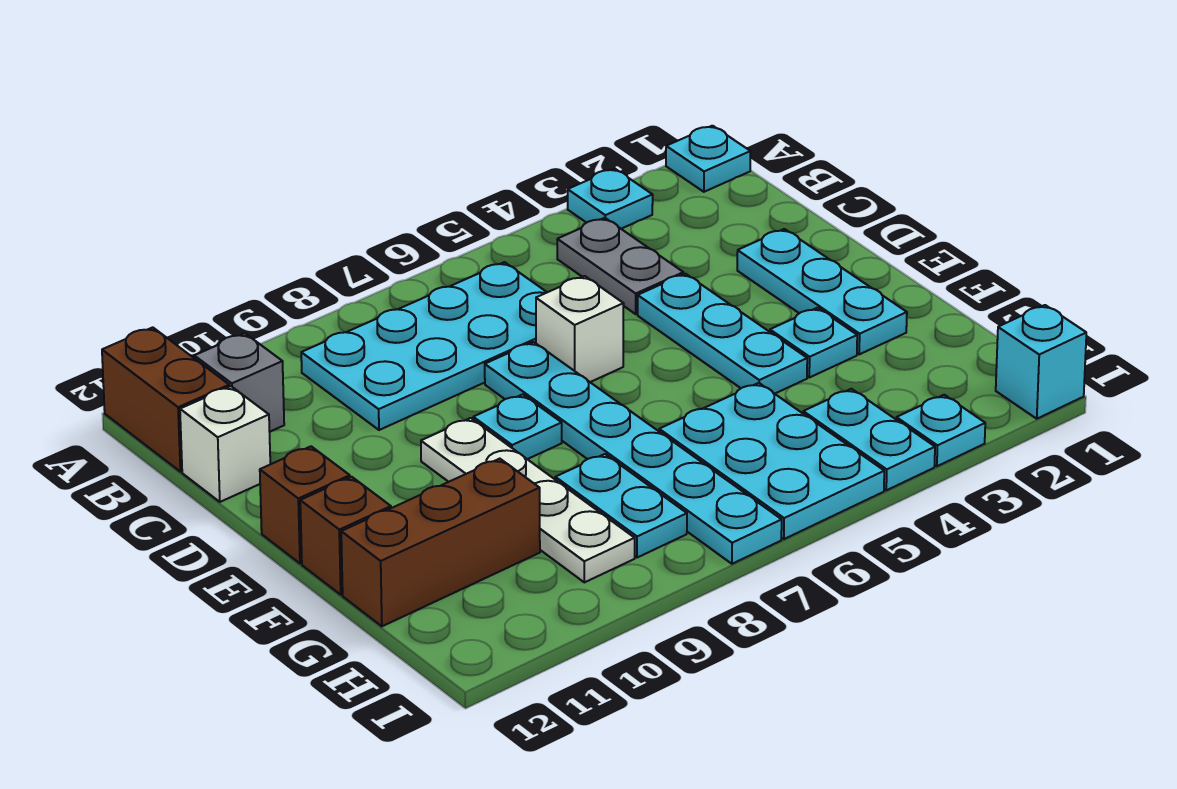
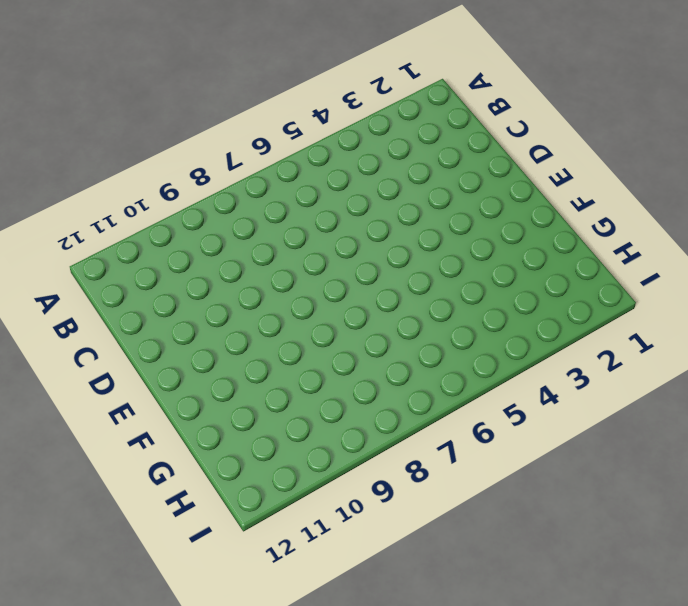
none -> cyan plate A1 level 1
none -> cyan plate A3 level 1
none -> brown brick A12:B12 level 1

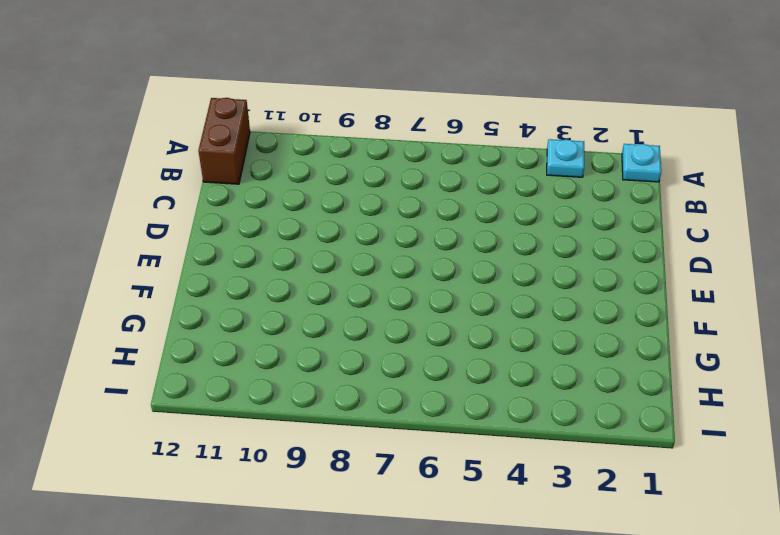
none -> grey plate B4:C4 level 1
none -> cyan plate B6:C9 level 1
none -> grey brick B11 level 1

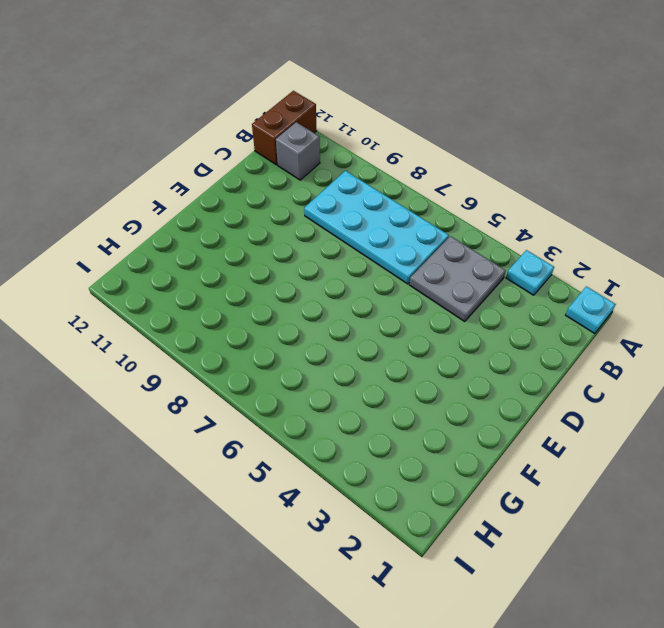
grey plate B4:C5 level 1 -> grey plate B4:C4 level 1
none -> white brick C12 level 1
none -> cyan plate D2:F2 level 1
none -> cyan plate D4:F4 level 1

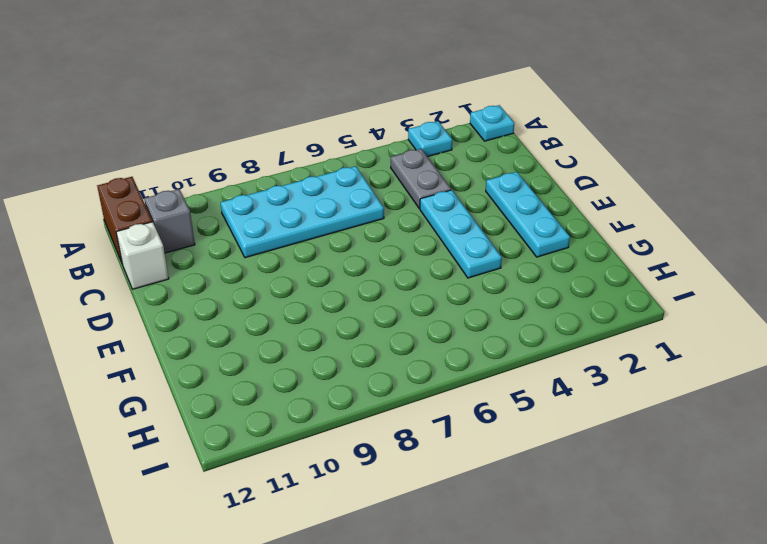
none -> white brick D6 level 1
none -> cyan plate D7:I7 level 1
none -> cyan plate E8 level 1

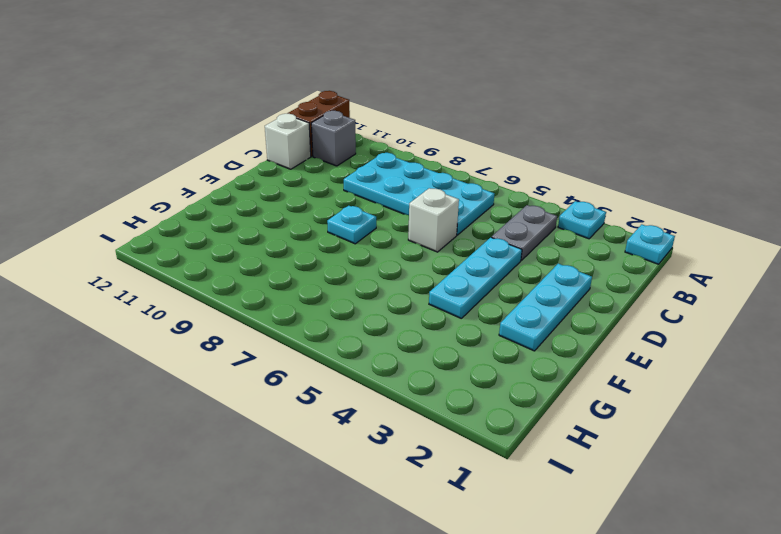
none -> cyan plate D7:I7 level 1
none -> white plate E9:H9 level 1
none -> brown brick E12 level 1

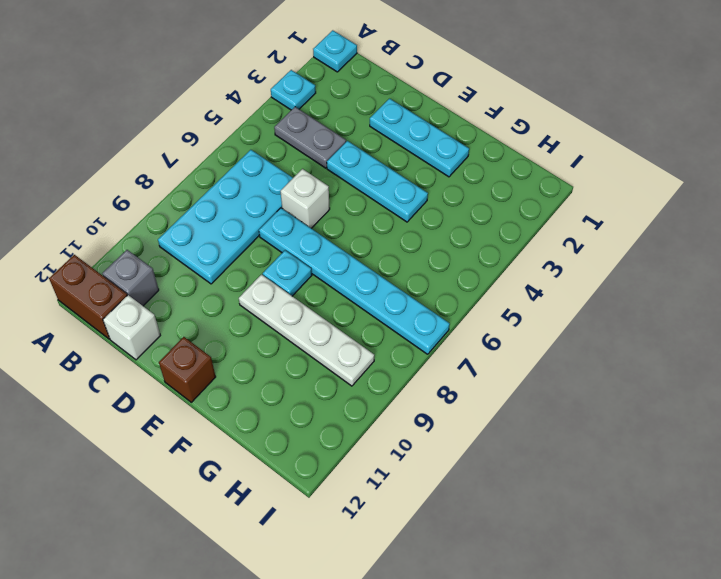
none -> cyan plate F3 level 1
none -> brown brick F12 level 1
none -> cyan plate G5:I6 level 1

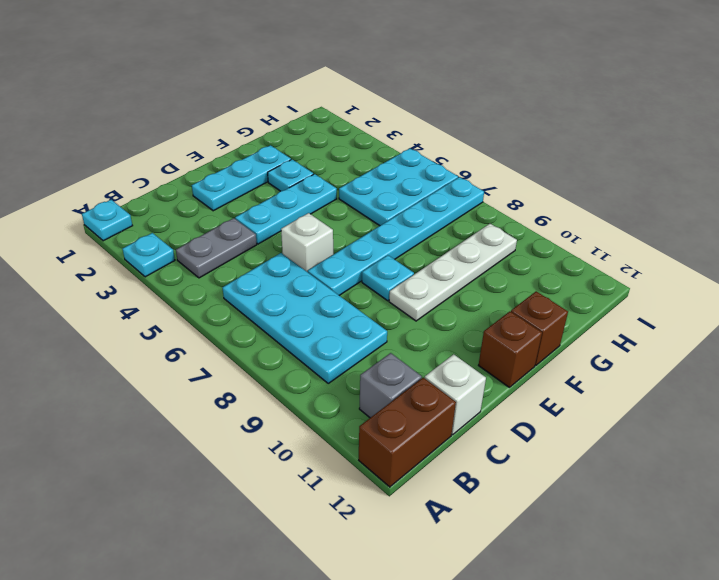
none -> cyan plate G8:H8 level 1
none -> brown brick G10:G12 level 1
none -> cyan plate H4:I4 level 1

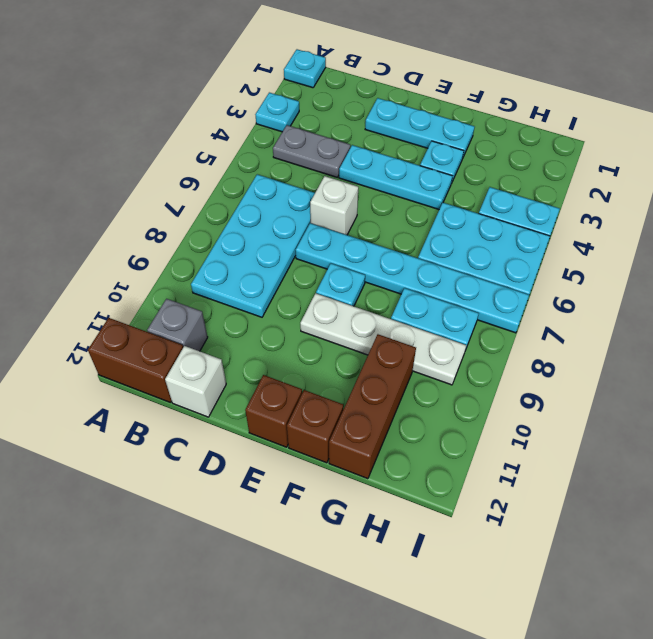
none -> cyan brick I1 level 1
none -> cyan plate I3 level 1

